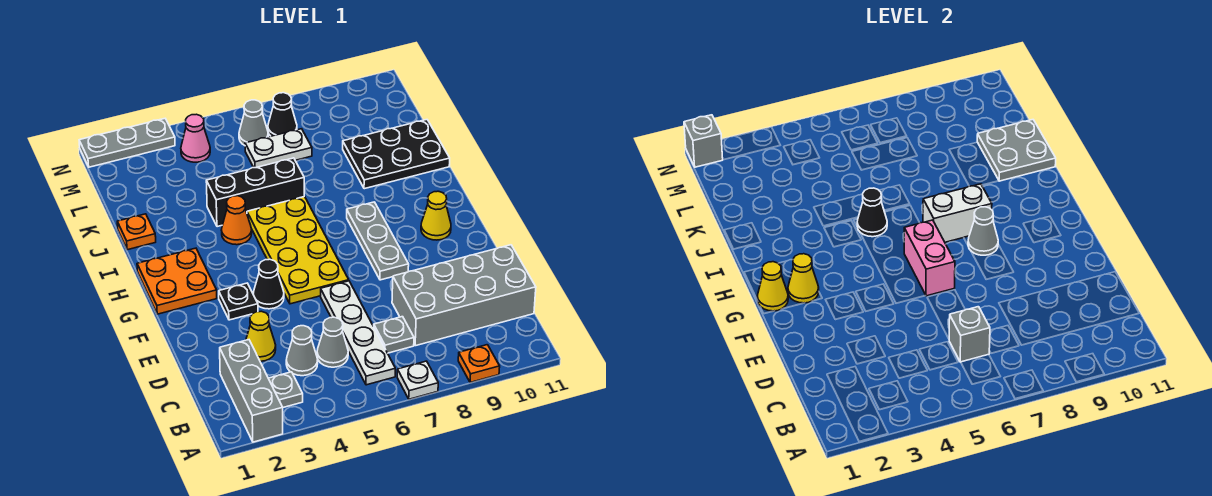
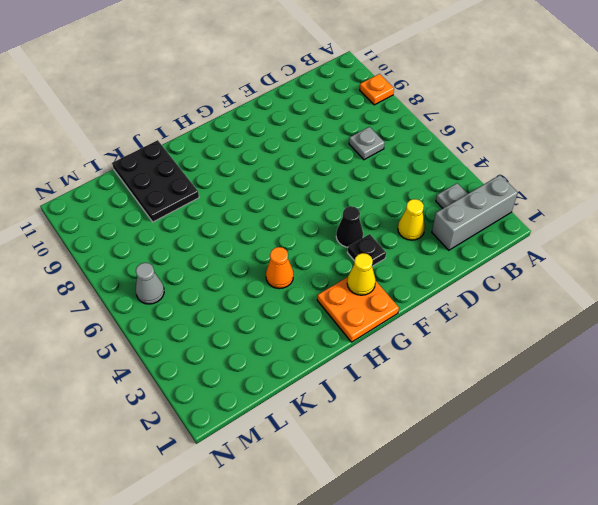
none -> white plate A7 level 1
none -> white plate B6:E6 level 1
none -> grey cone C4 level 1
none -> grey cone C5 level 1

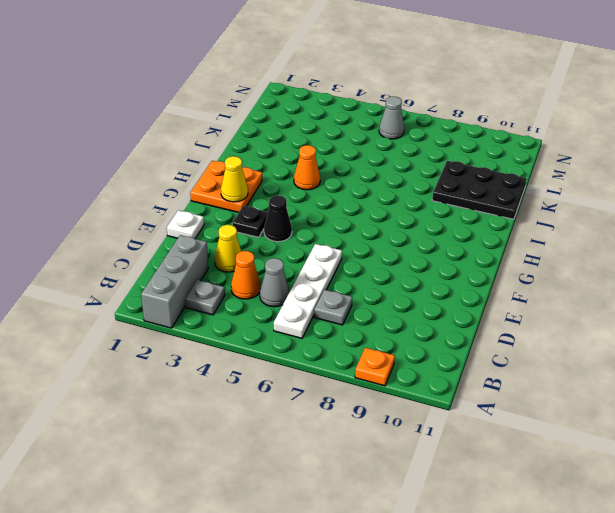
orange cone C4 level 1 -> grey cone C4 level 1
white plate E1 level 1 -> white plate A7 level 1
none -> grey brick C8:D11 level 1
none -> yellow plate F5:I6 level 1
none -> grey plate F8:H8 level 1
none -> yellow cone G10 level 1

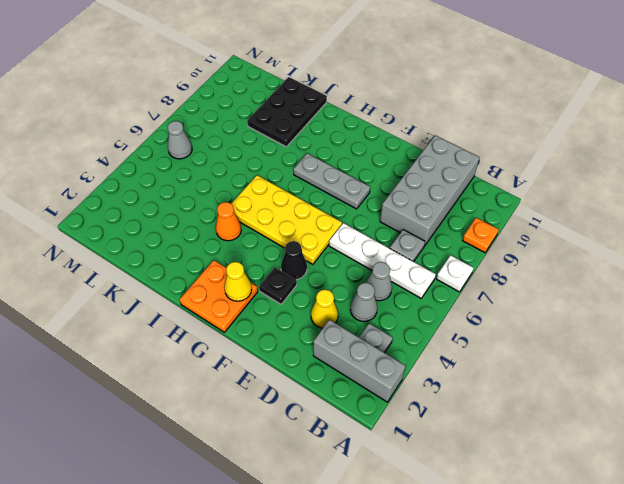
none -> yellow cone G10 level 1
none -> orange plate J1 level 1
none -> black brick J4:J6 level 1
none -> white plate L6:L7 level 1

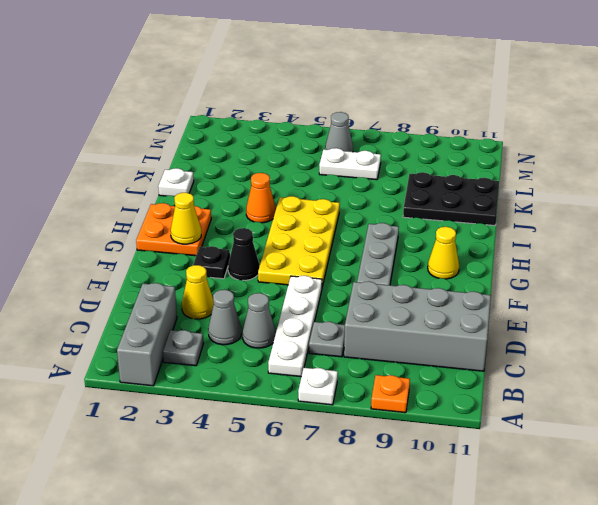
white plate J1 level 1 -> orange plate J1 level 1
none -> black brick J4:J6 level 1
none -> pink cone M4 level 1
none -> black cone M7 level 1
none -> grey plate N1:N3 level 1

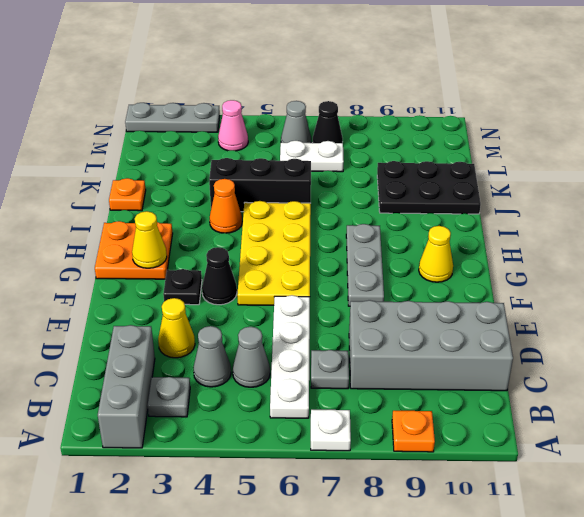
none -> grey brick C6 level 2
none -> pink brick F6:G6 level 2
none -> yellow cone G1 level 2
none -> grey cone G8 level 2

